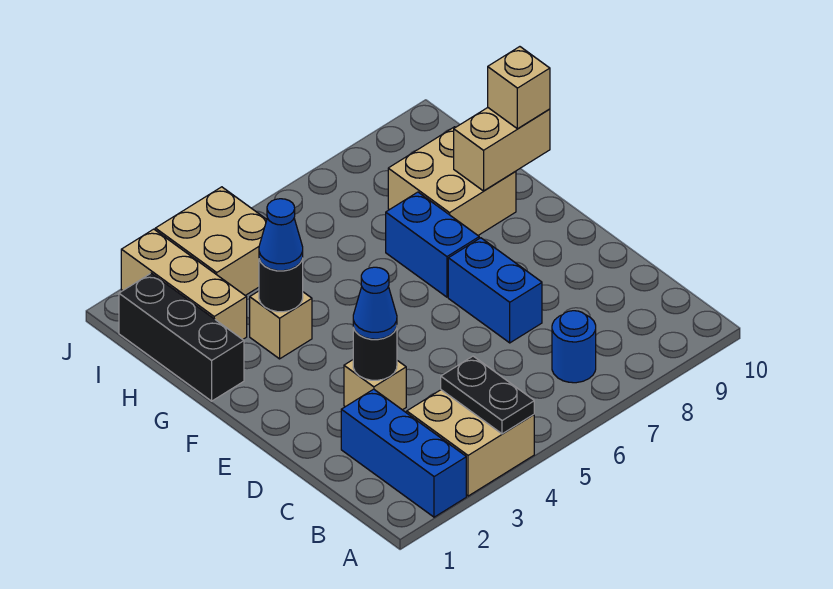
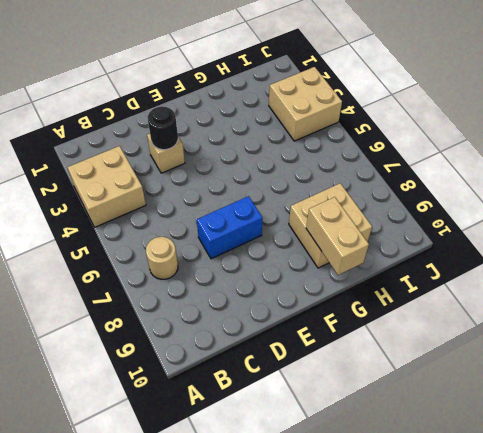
tan round brick B7 level 1 -> blue round brick B7 level 1
none -> blue brick A2:C2 level 1
none -> blue brick F7:G7 level 1
none -> black brick G1:I1 level 1

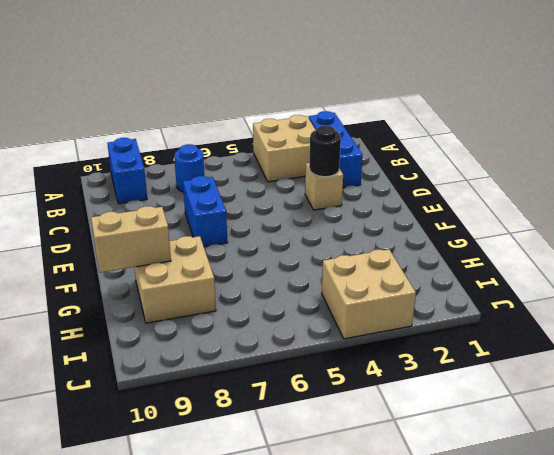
blue brick A9:B9 level 1 -> blue brick F7:G7 level 1
none -> black brick G1:I1 level 1
none -> tan brick G3 level 1
none -> tan brick H2:J2 level 1

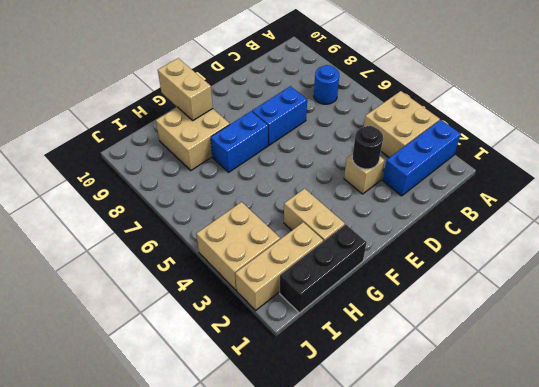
tan brick G2:G3 level 1 -> tan brick G3 level 1
none -> black plate A4:B4 level 2
none -> black round brick G3 level 2
none -> blue cone D3 level 3

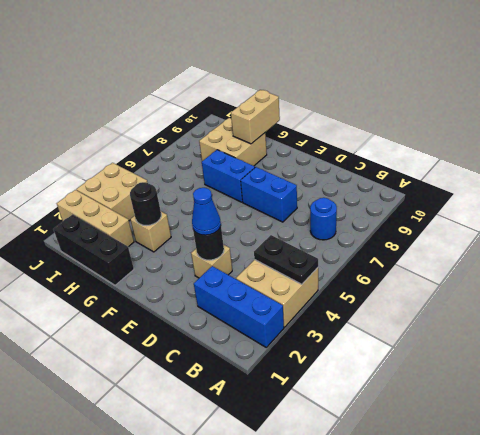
none -> blue cone G3 level 3
none -> tan brick G10 level 3

